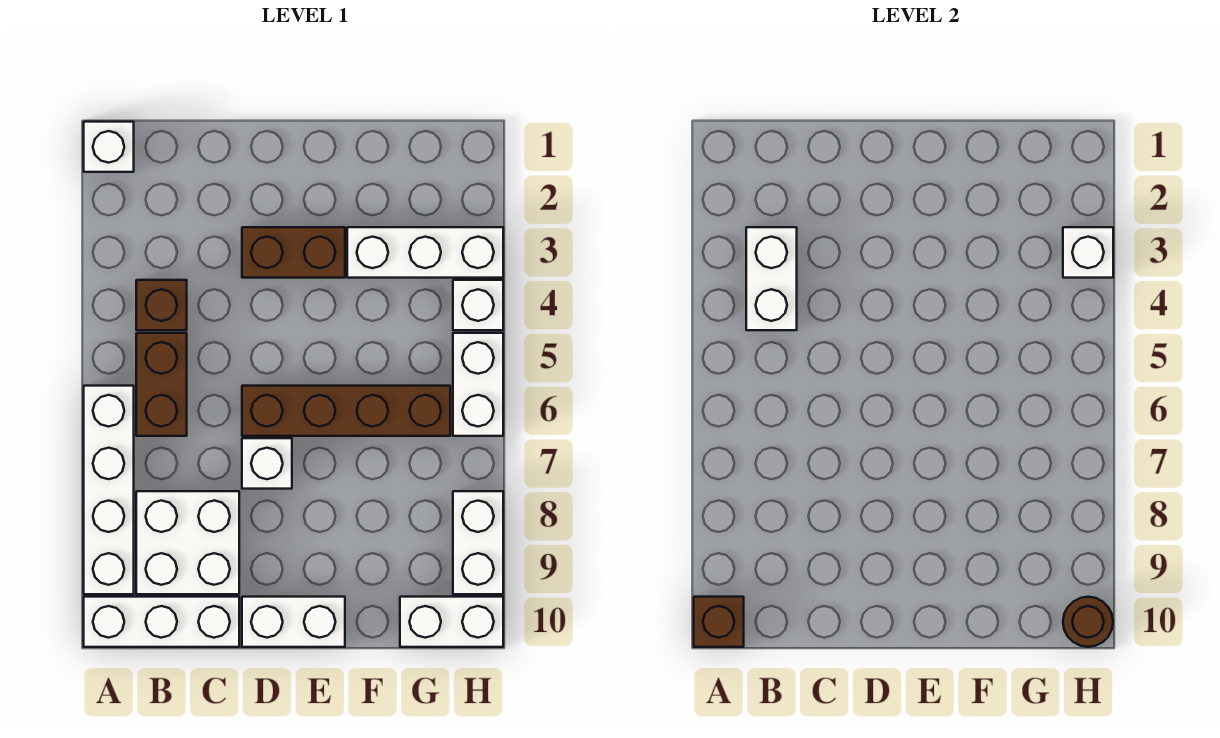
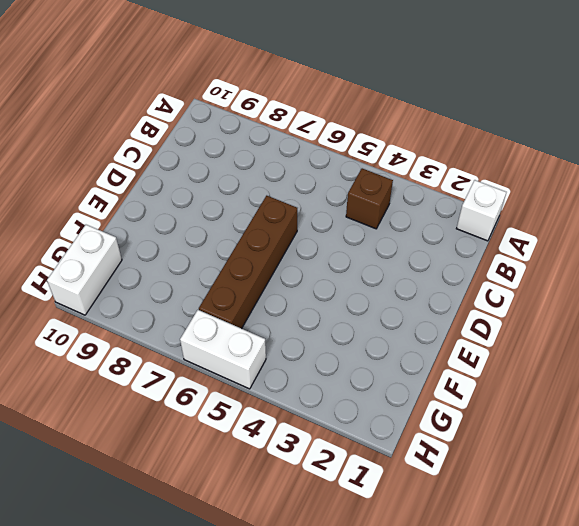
none -> white brick A6:A9 level 1
none -> white brick A10:C10 level 1
none -> brown brick B5:B6 level 1

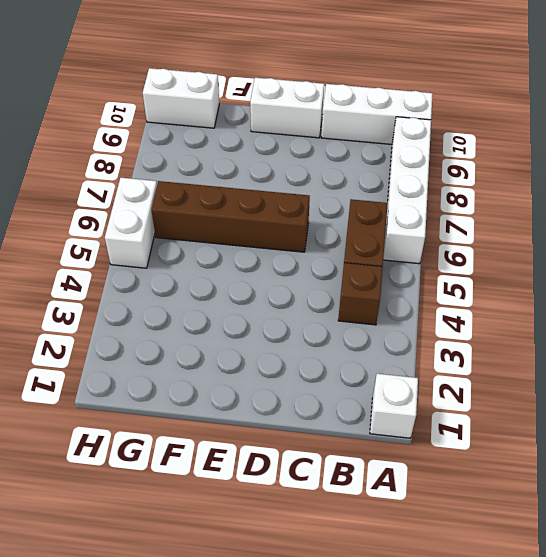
none -> white brick B8:C9 level 1
none -> brown brick D3:E3 level 1
none -> white brick D7 level 1

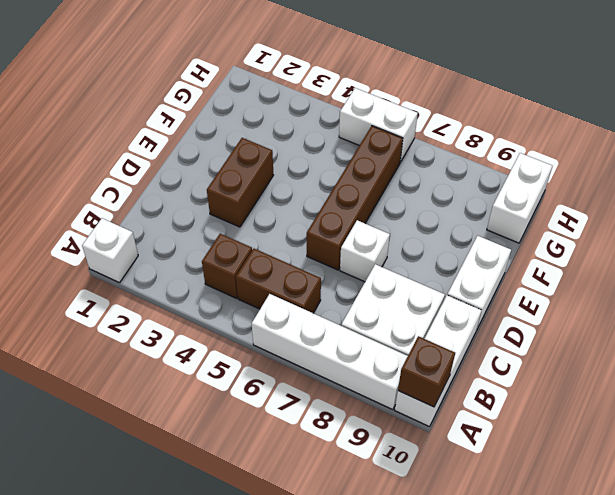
none -> white brick F3:H3 level 1
none -> white brick H4 level 1
none -> white brick H8:H9 level 1

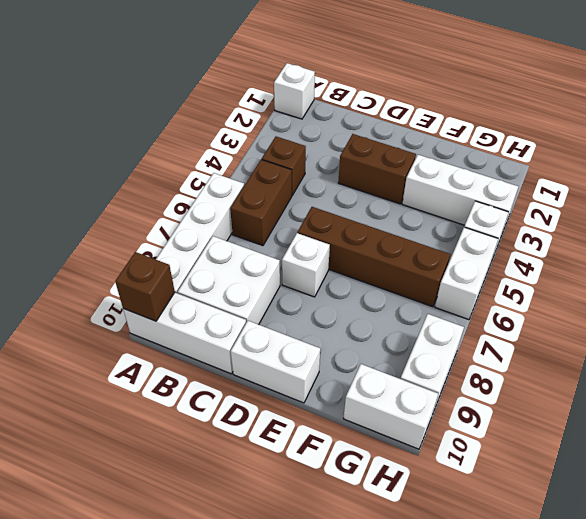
none -> white brick B3:B4 level 2
none -> white brick H3 level 2
none -> brown round brick H10 level 2

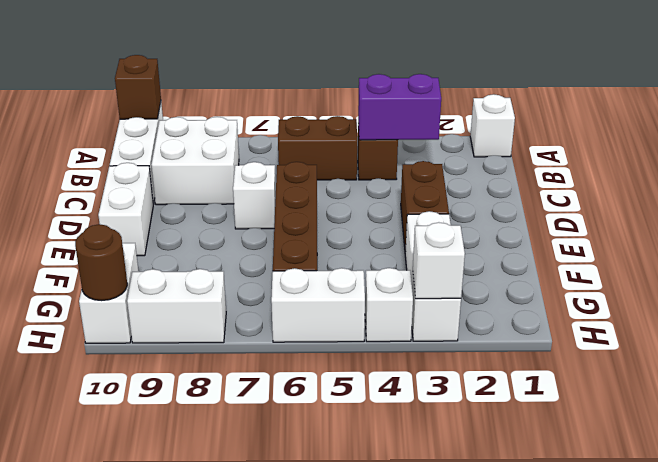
purple brick B3:B4 level 2 -> white brick B3:B4 level 2
none -> white brick A6:A9 level 1

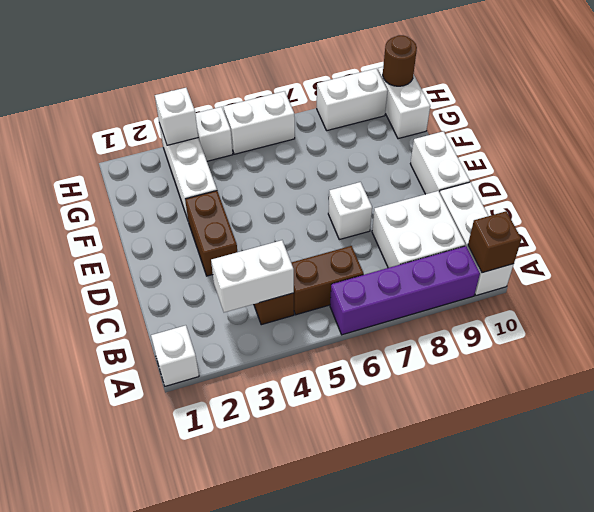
purple brick A6:A9 level 1 -> white brick A6:A9 level 1
none -> brown brick D6:G6 level 1

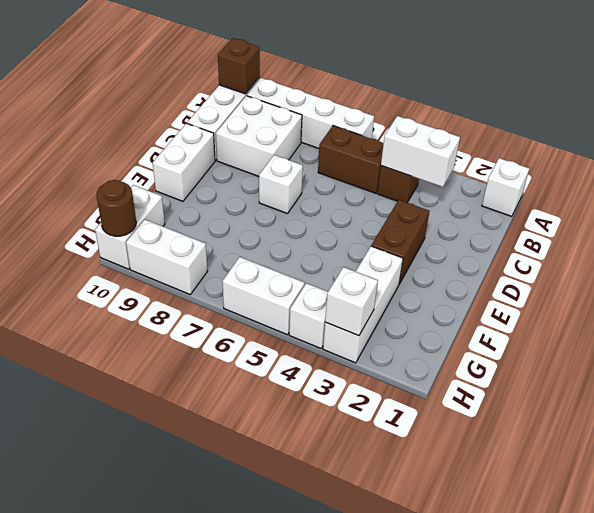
none -> brown brick D6:G6 level 1

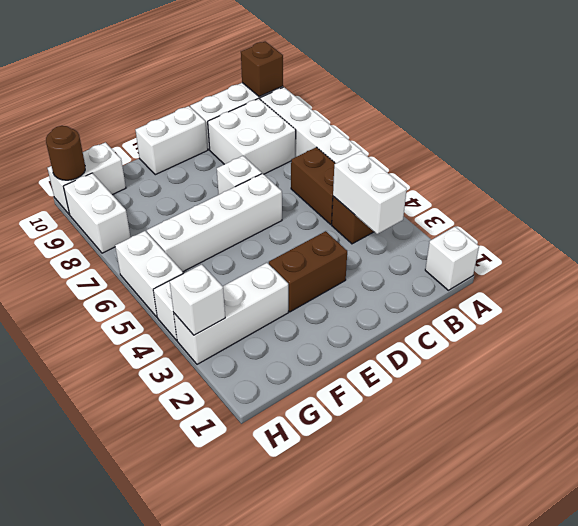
white brick D6:G6 level 1 -> brown brick D6:G6 level 1

